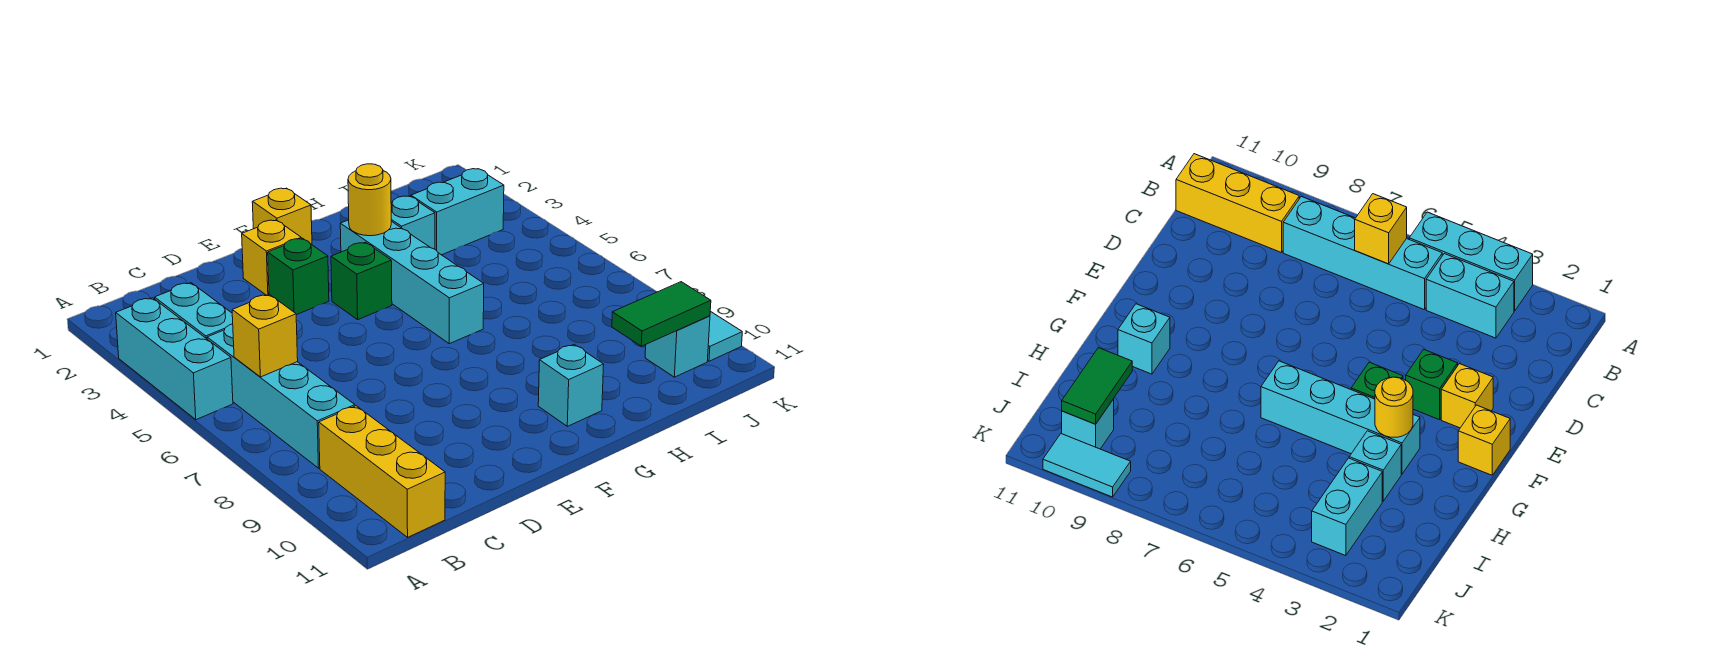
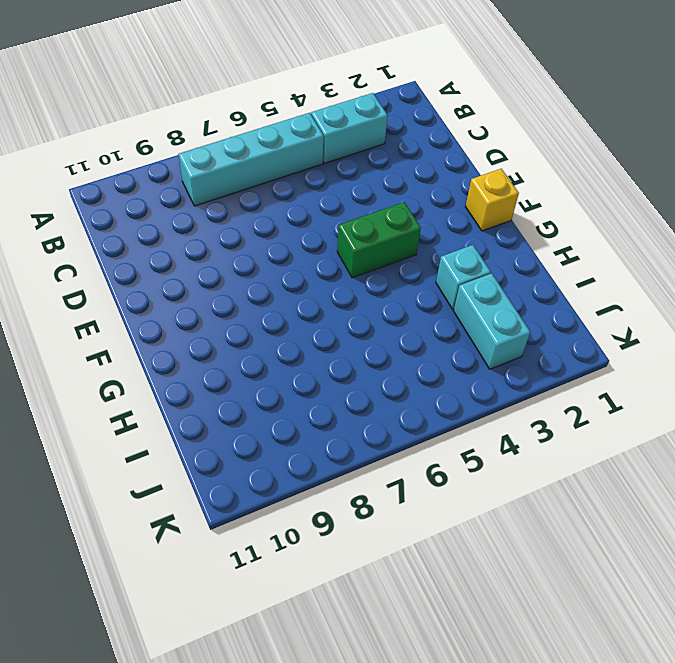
green brick F4:F5 level 1 -> green brick F4 level 1
none -> cyan brick A3:A5 level 1
none -> yellow brick B9:B11 level 1
none -> yellow brick E2 level 1

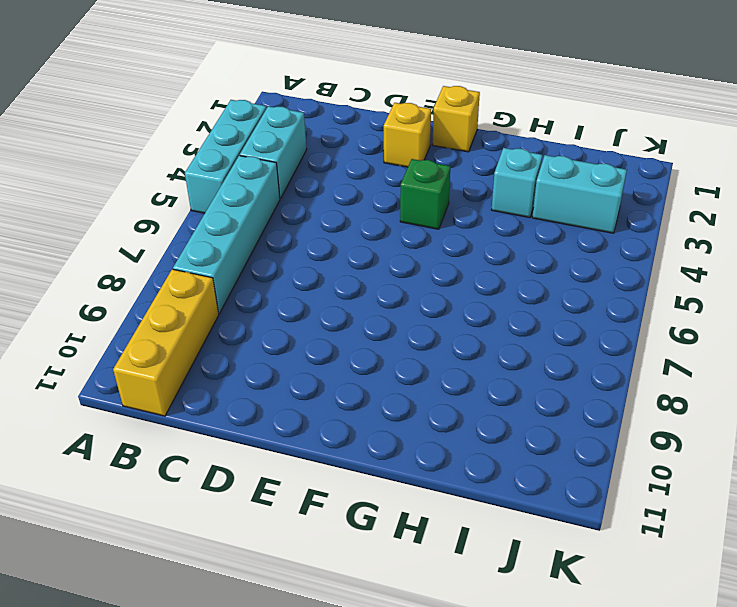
none -> green brick E3 level 1
none -> cyan brick G3:G6 level 1
none -> cyan brick G10 level 1

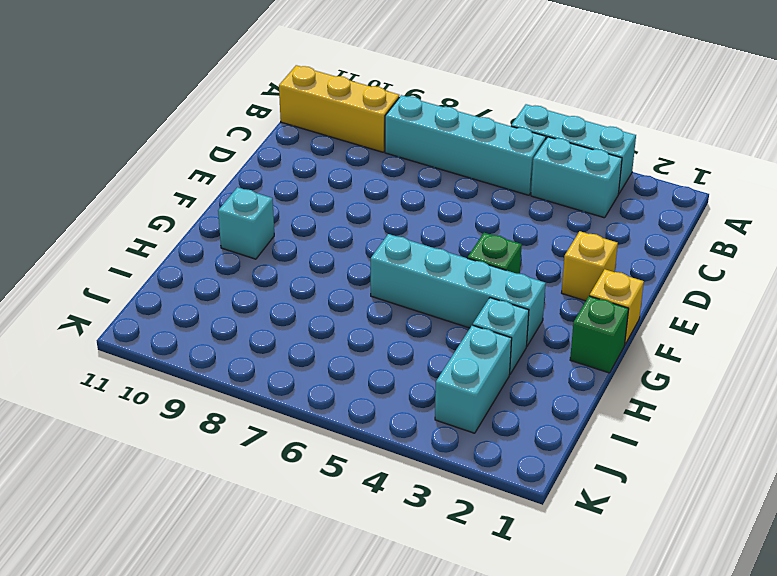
green brick G1 level 1 -> green brick E3 level 1
none -> cyan brick J10 level 1
none -> cyan tile K9:K10 level 1
none -> yellow brick B6 level 2

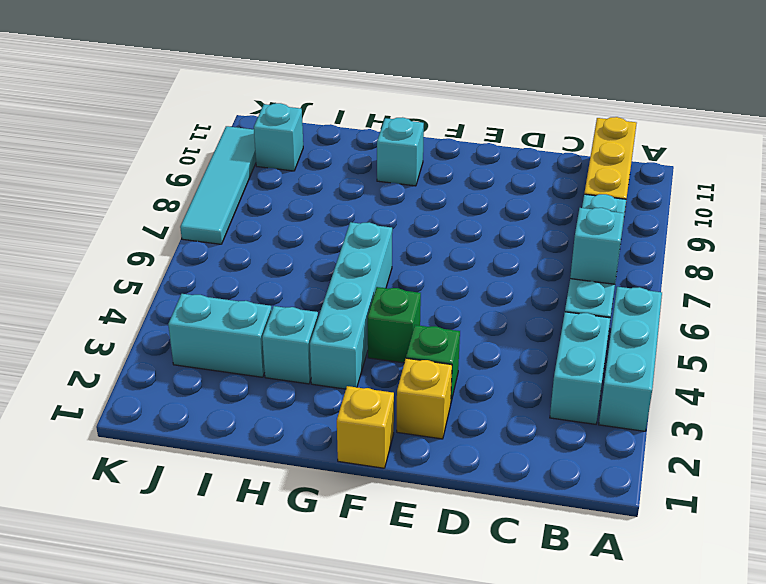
cyan brick B6 level 2 -> yellow brick B6 level 2
cyan tile K7:K10 level 1 -> cyan tile K9:K10 level 1
none -> yellow round brick G3 level 2
none -> green tile I10:J10 level 2

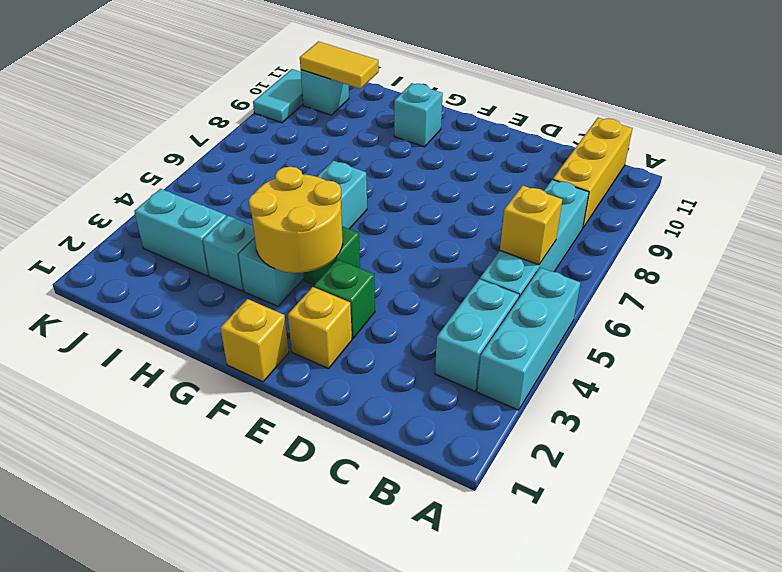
yellow round brick F3:G4 level 2 -> yellow round brick G3 level 2
yellow tile I10:J10 level 2 -> green tile I10:J10 level 2

